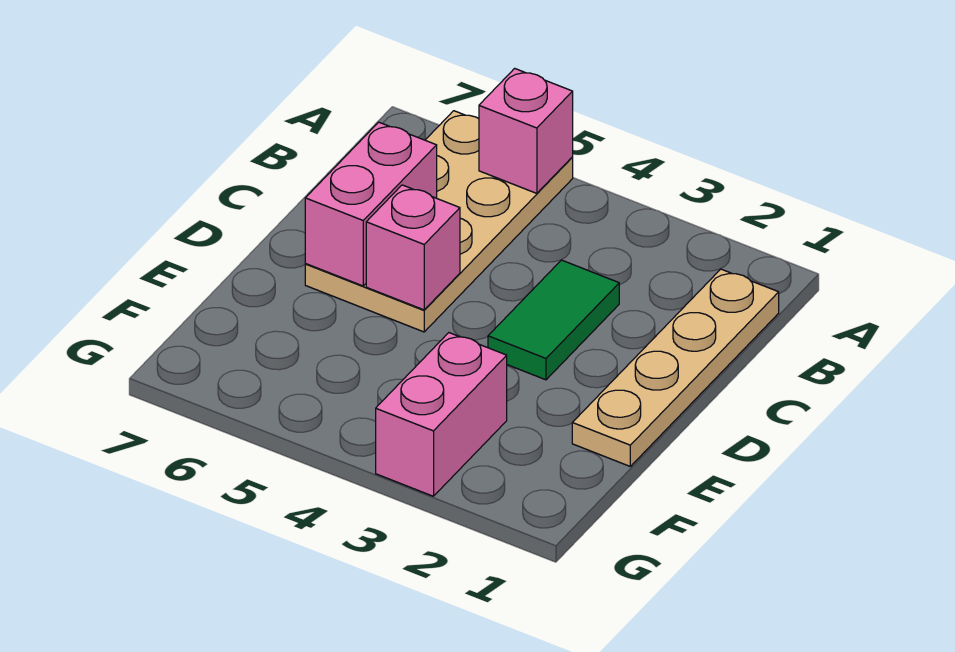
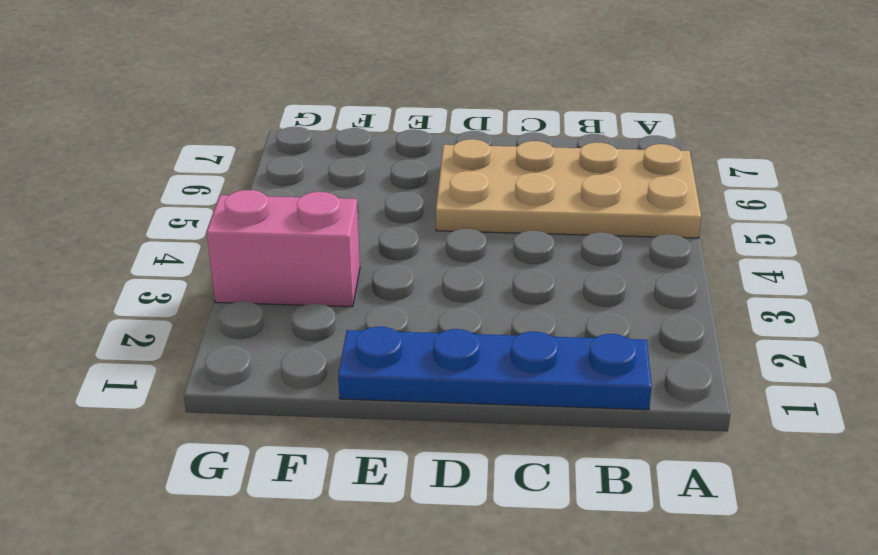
blue plate B1:E1 level 1 -> tan plate B1:E1 level 1
none -> green tile C3:D3 level 1
none -> pink brick A5 level 2

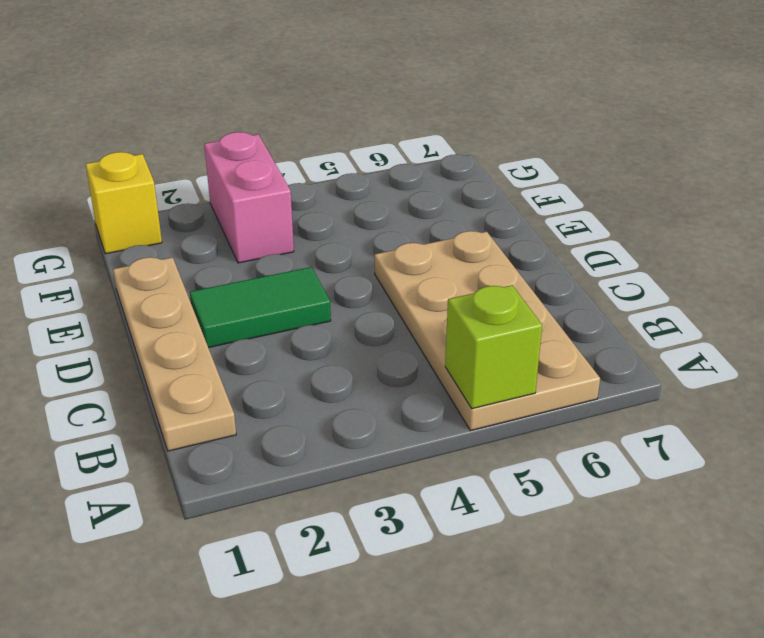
lime brick A5 level 2 -> pink brick A5 level 2
green tile D2:D3 level 1 -> green tile C3:D3 level 1
yellow brick G1 level 1 -> none
none -> pink brick C6:D6 level 2
none -> pink brick D5 level 2

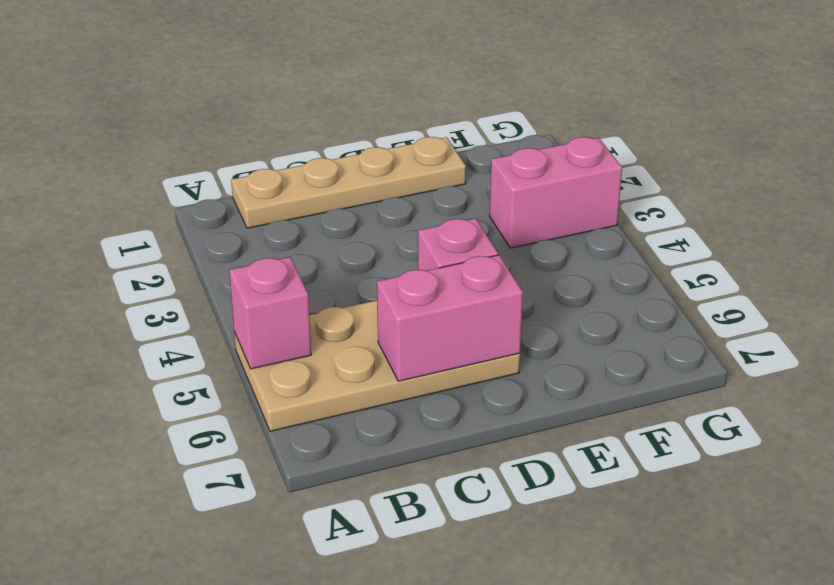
none -> green tile C3:D3 level 1

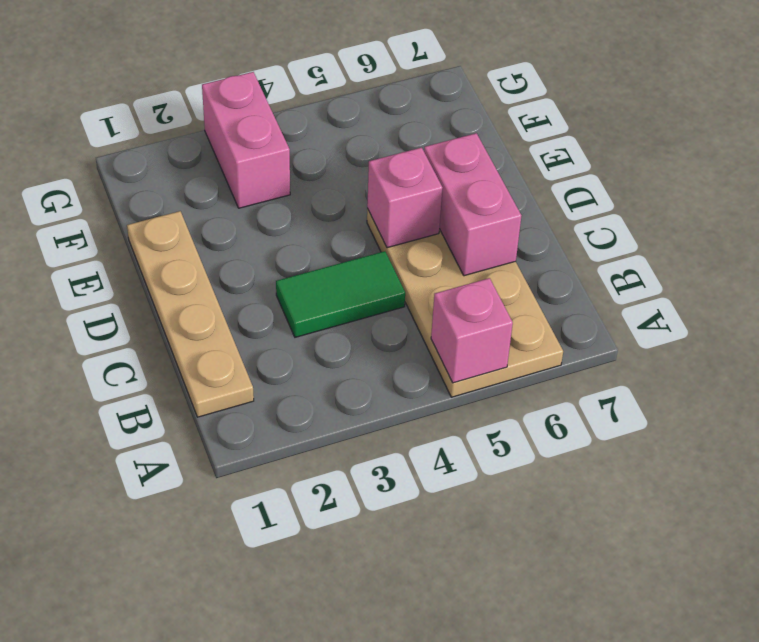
green tile C3:C4 level 1 -> green tile C3:D3 level 1

